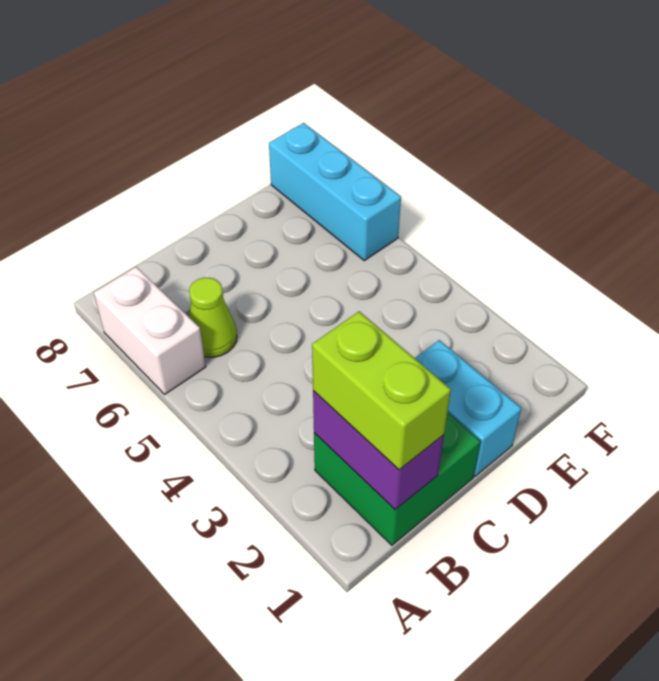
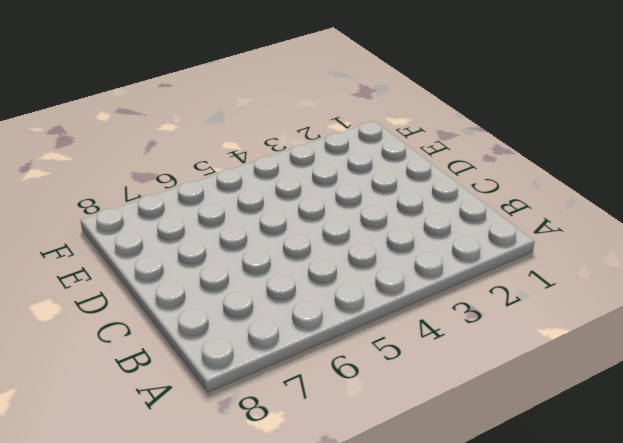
none -> white brick A6:A7 level 1
none -> green brick B1:C2 level 1

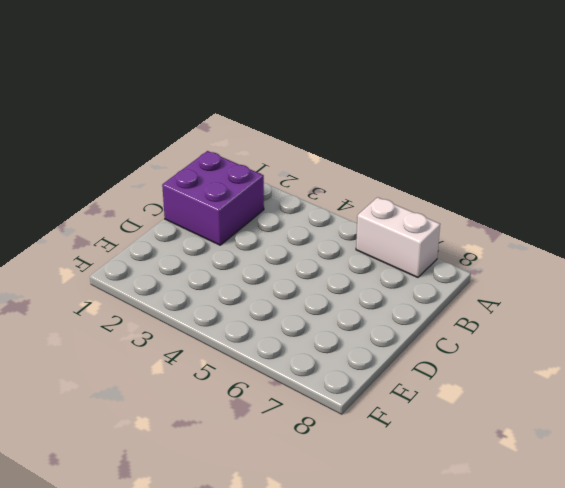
purple brick B1:C2 level 1 -> green brick B1:C2 level 1
none -> lime cone B6 level 1
none -> cyan brick D1:D2 level 1

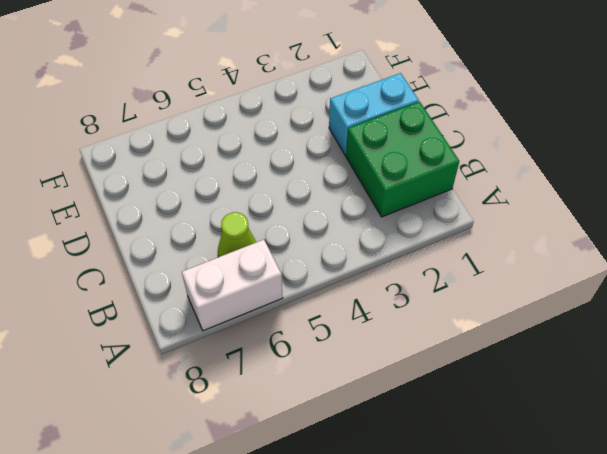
none -> cyan brick F6:F8 level 1
none -> purple brick B1:B2 level 2

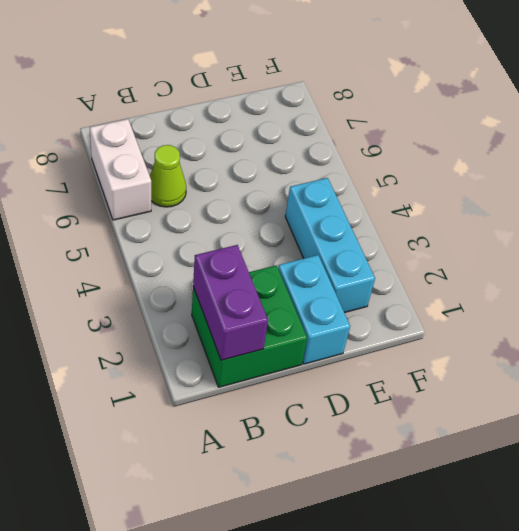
cyan brick E2:E4 level 1 -> cyan brick F6:F8 level 1
none -> lime brick B1:B2 level 3

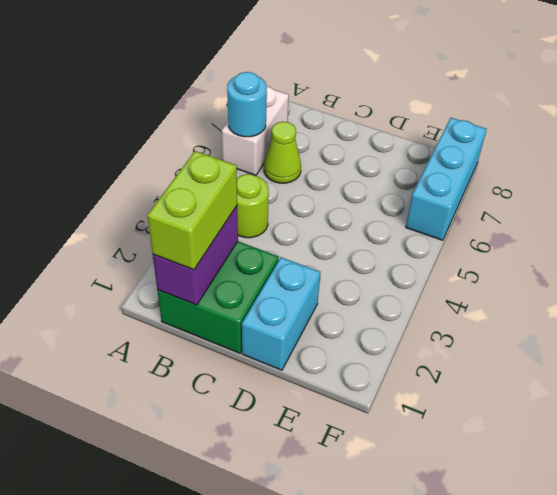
cyan round brick A6 level 2 -> none
lime round brick B4 level 1 -> none

